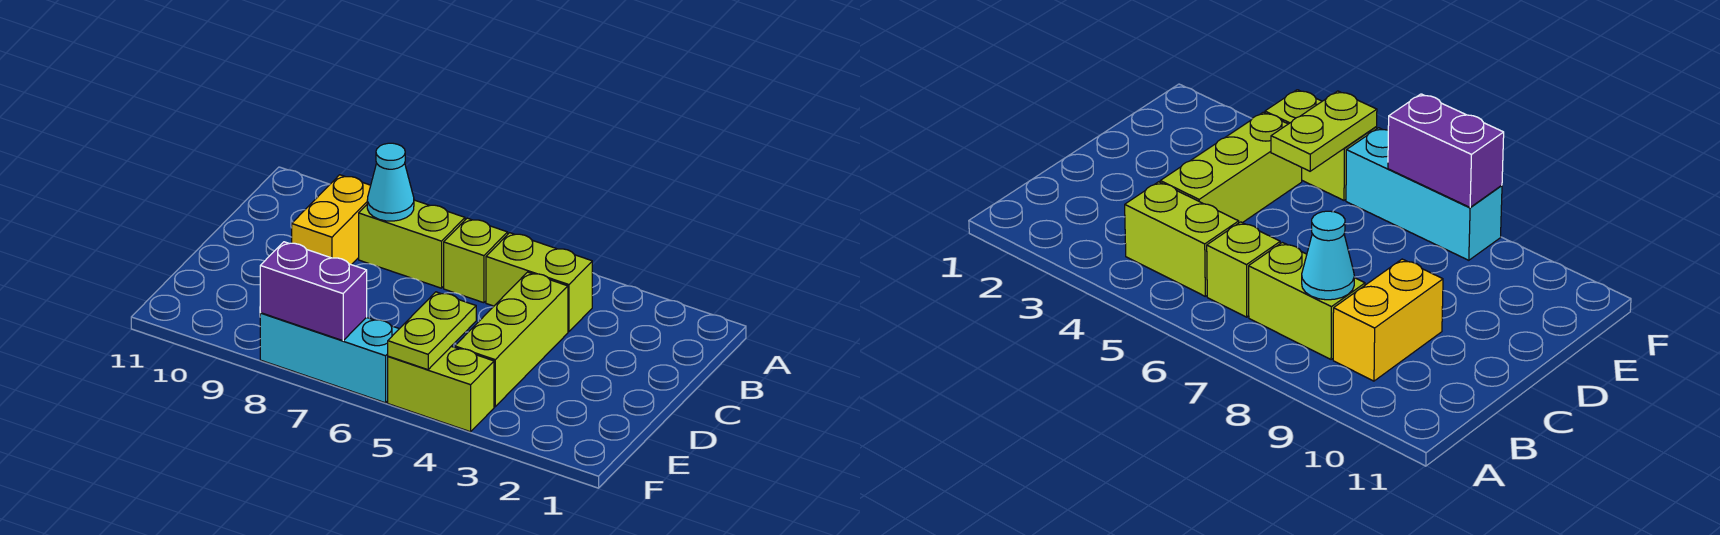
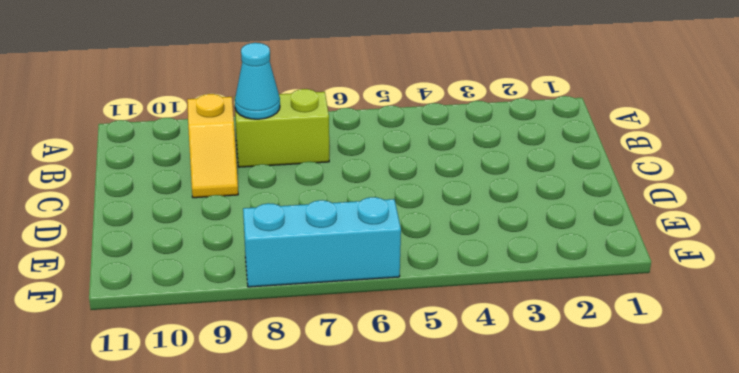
yellow slope B9:C9 level 1 top B -> yellow brick B9:C9 level 1
none -> lime brick B4:B5 level 1
none -> lime brick B6 level 1

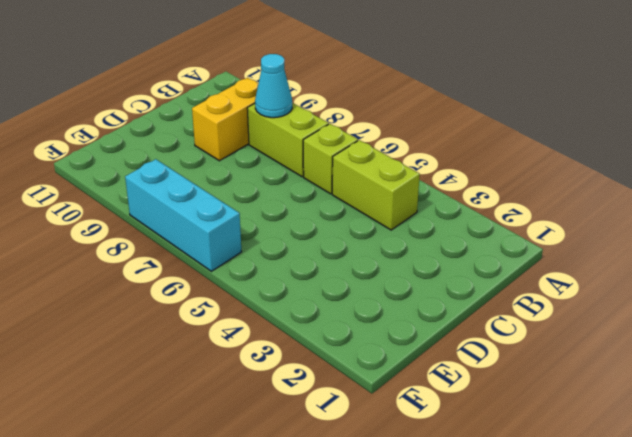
none -> lime brick C4:E4 level 1
none -> lime brick F4:F5 level 1

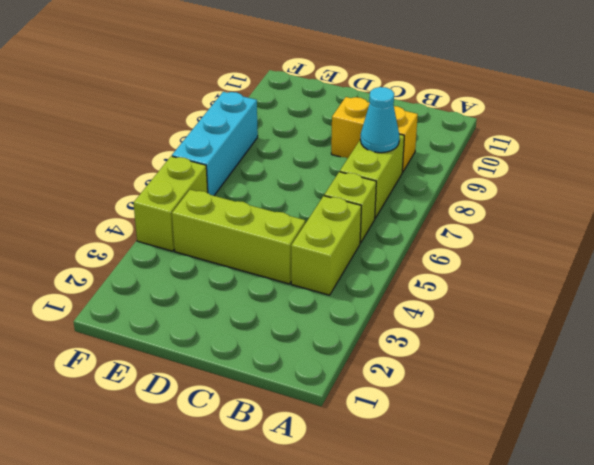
none -> lime plate E5:F5 level 2
none -> purple brick F7:F8 level 2

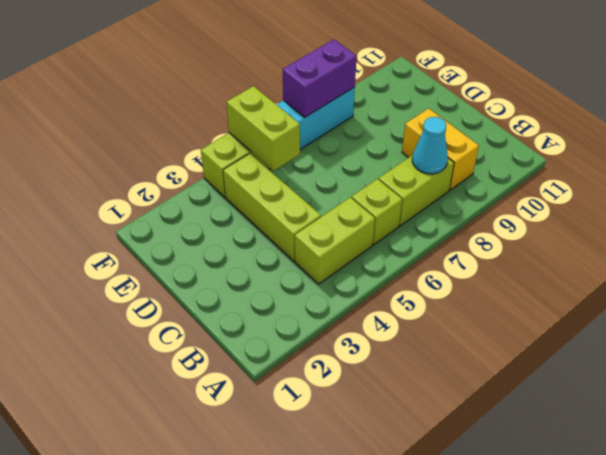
lime brick E5:F5 level 2 -> lime plate E5:F5 level 2

